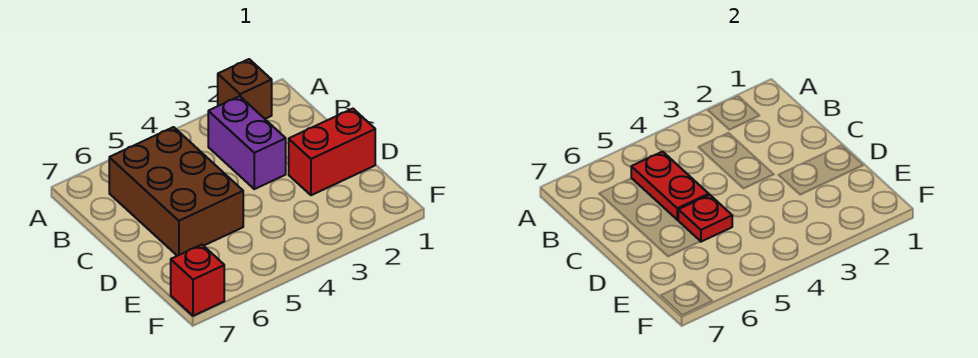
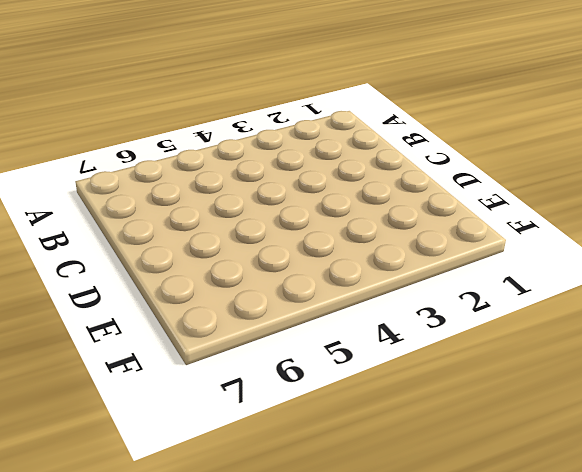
none -> brown brick A2 level 1
none -> purple brick B3:C3 level 1

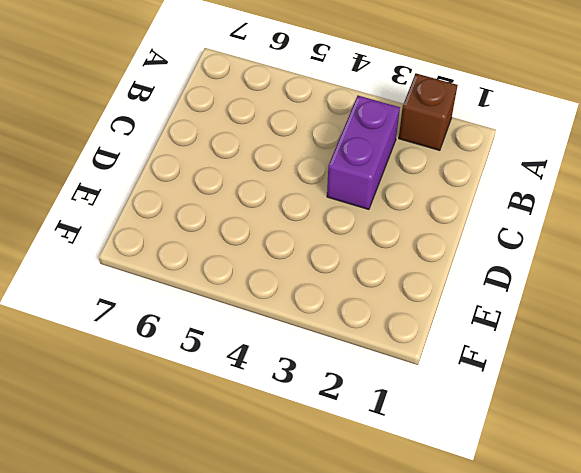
none -> brown brick B5:D6 level 1
none -> red brick D1:D2 level 1

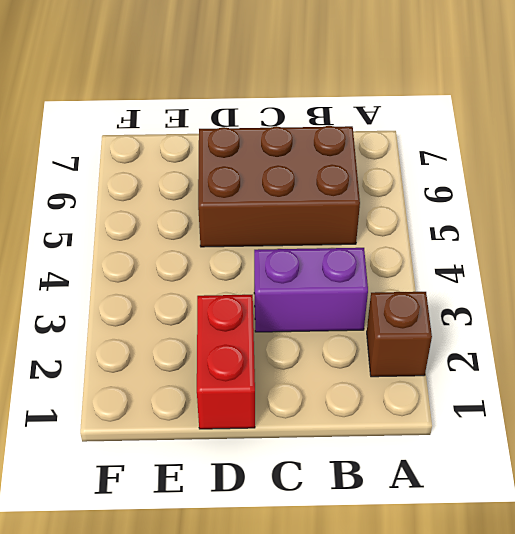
none -> red brick F7 level 1
none -> red plate B5:C5 level 2

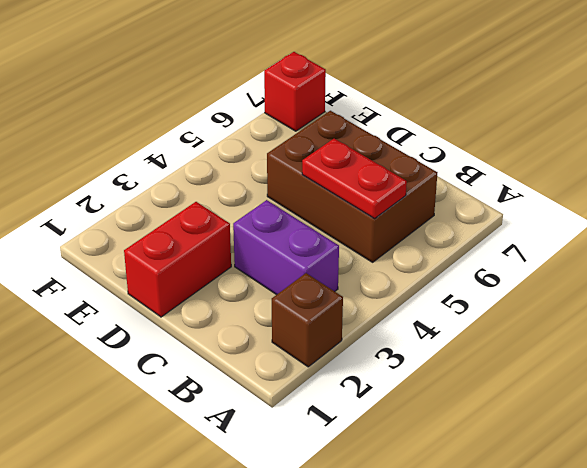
none -> red plate D5 level 2

